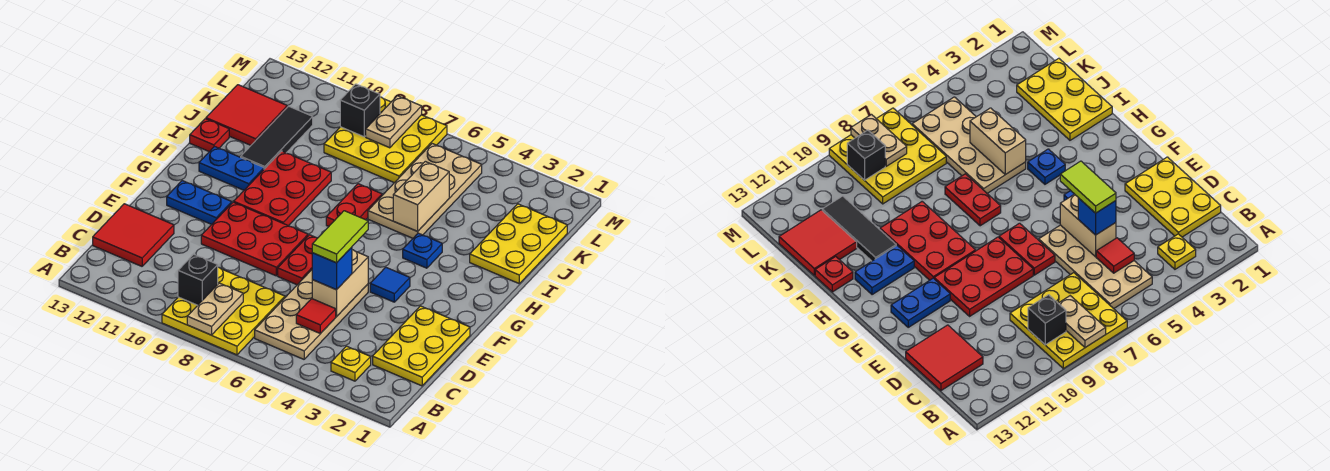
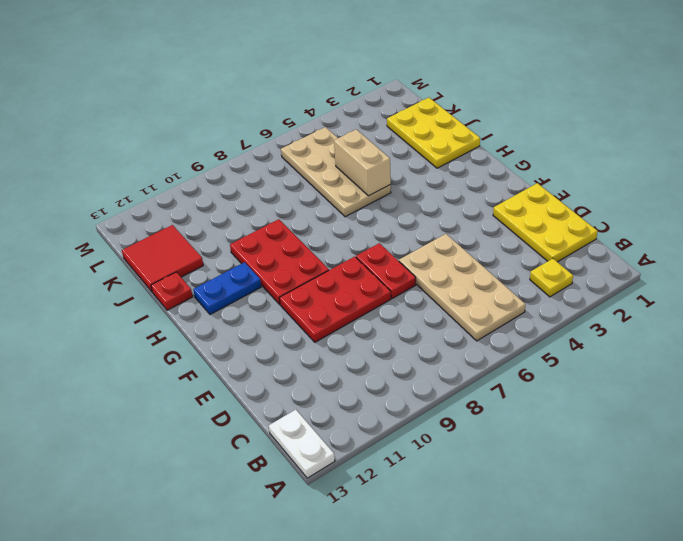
white plate A13:B13 level 1 -> none
none -> yellow plate A7:C9 level 1
none -> red tile C12:D13 level 1
none -> blue tile F4 level 1

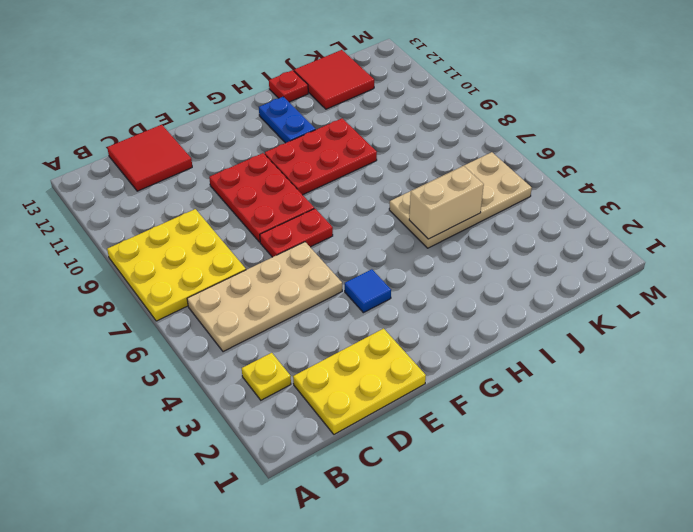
none -> blue plate F11:F12 level 1
none -> blue plate H4 level 1
none -> red plate H7:I7 level 1

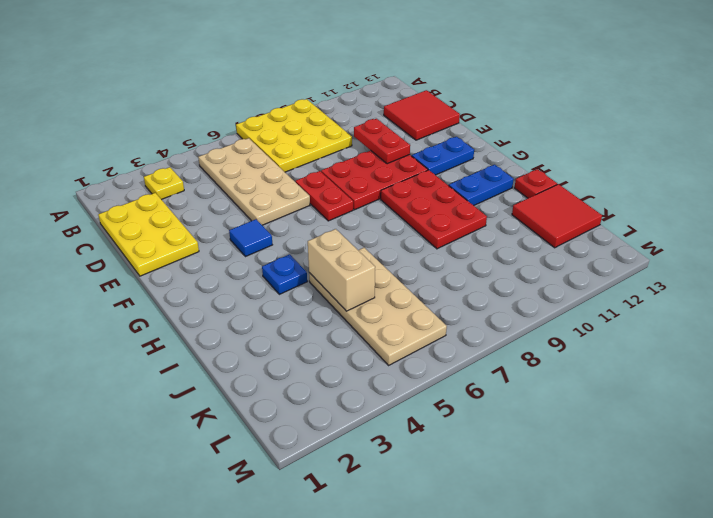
red plate D10:E10 level 2 -> red plate H7:I7 level 1
none -> yellow plate I1:K2 level 1
none -> black tile I11:K11 level 1
none -> yellow plate K7:M9 level 1

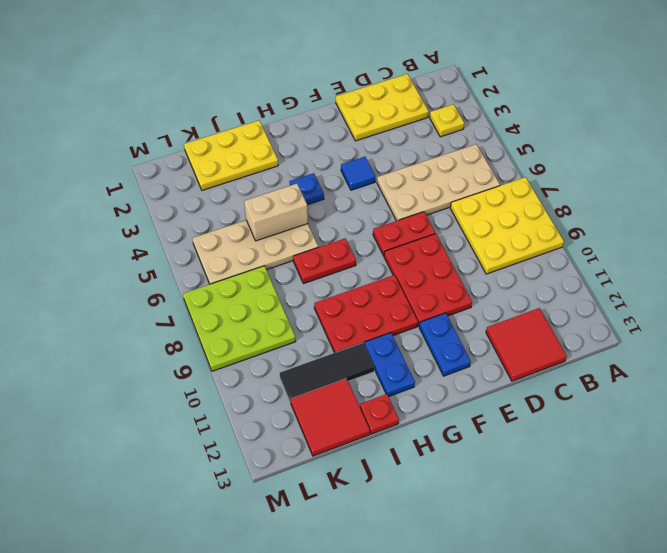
lime plate K7:M9 level 1 -> yellow plate K7:M9 level 1
none -> tan plate A8:B8 level 2
none -> black brick B9 level 2
none -> red tile C5 level 2

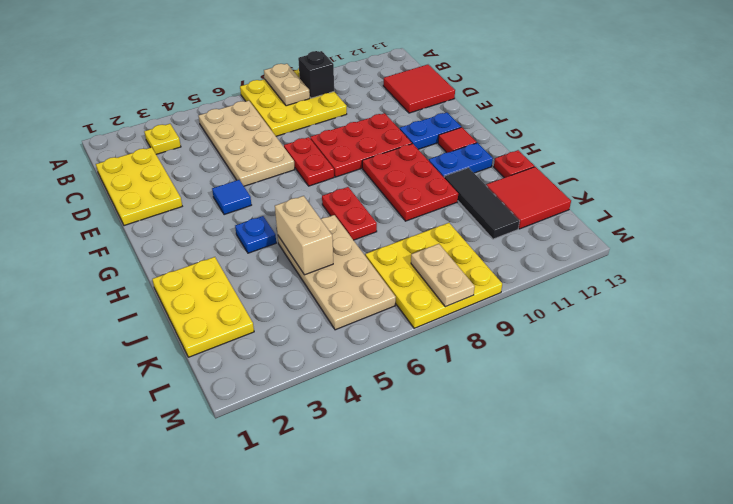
red tile G12 level 1 -> red tile C5 level 2
none -> tan brick D5:E5 level 2
none -> black brick L9 level 2
none -> blue brick D5 level 3

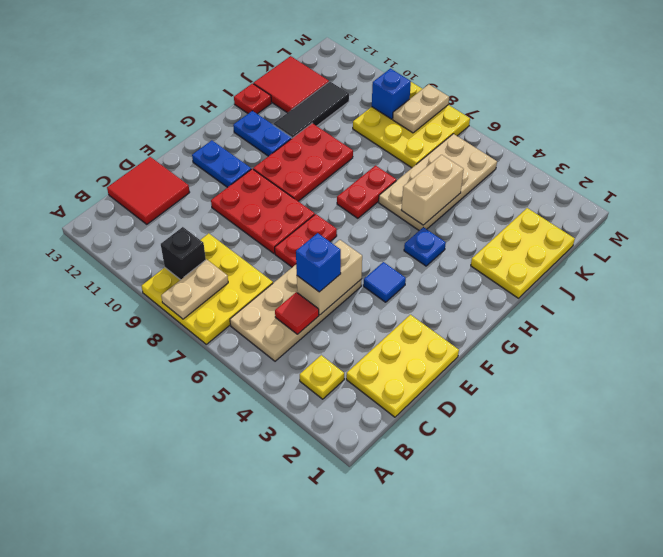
blue brick L9 level 2 -> black brick L9 level 2
none -> lime tile D5:E5 level 4

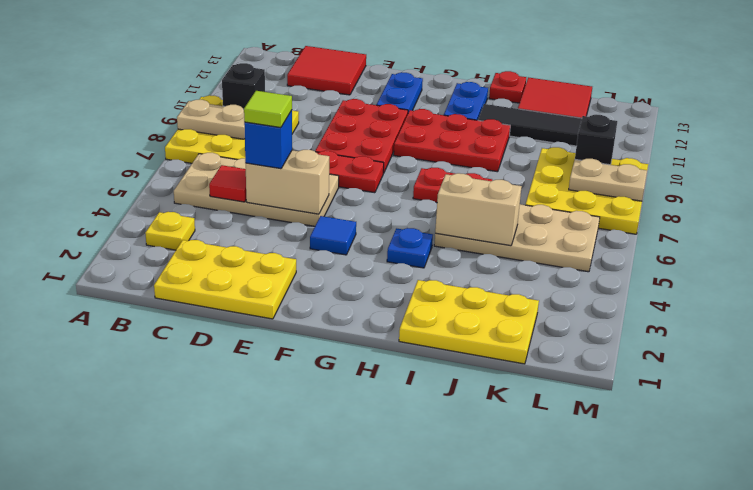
lime tile D5 level 4 -> lime tile D5:E5 level 4

